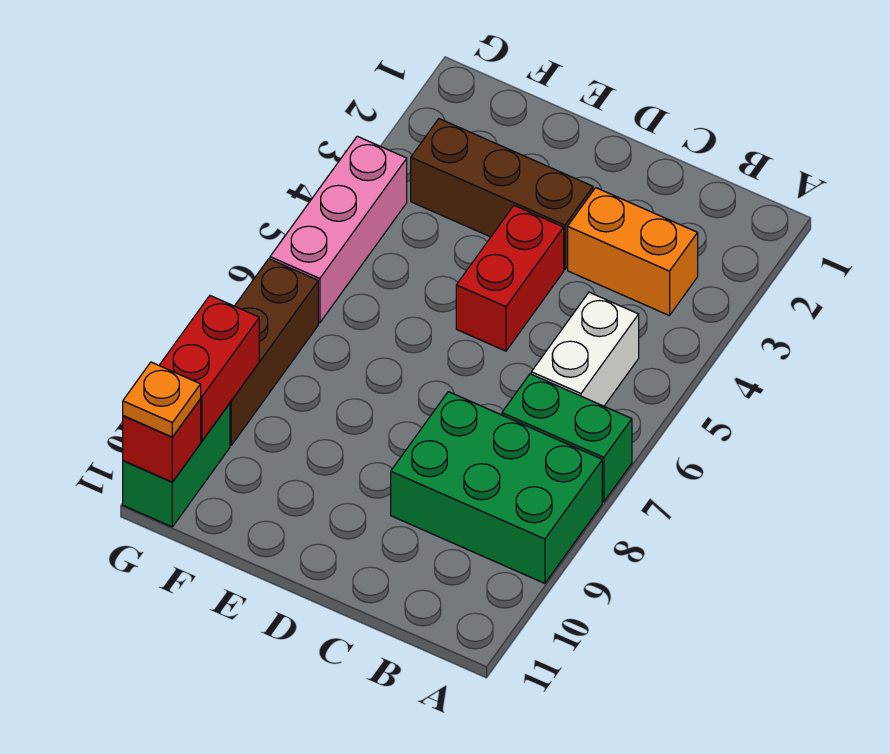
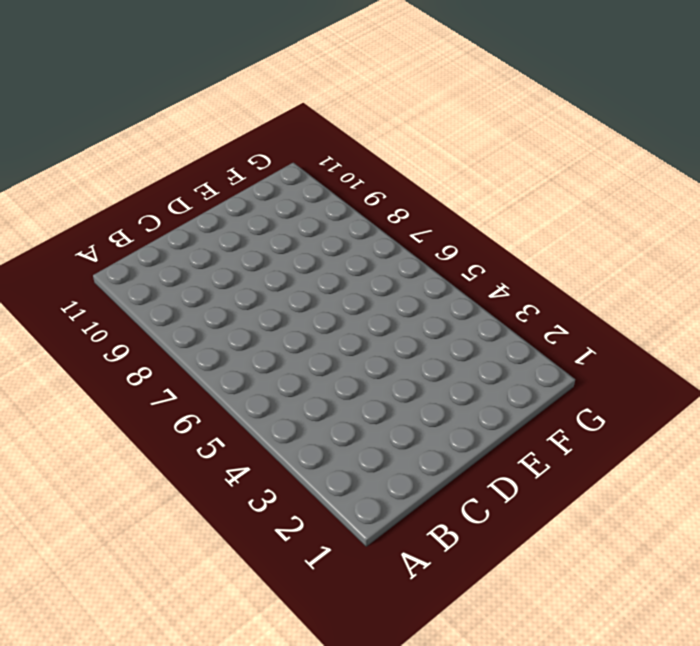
none -> green brick A7:B7 level 1
none -> green brick A8:C9 level 1
none -> orange brick B3:C3 level 1

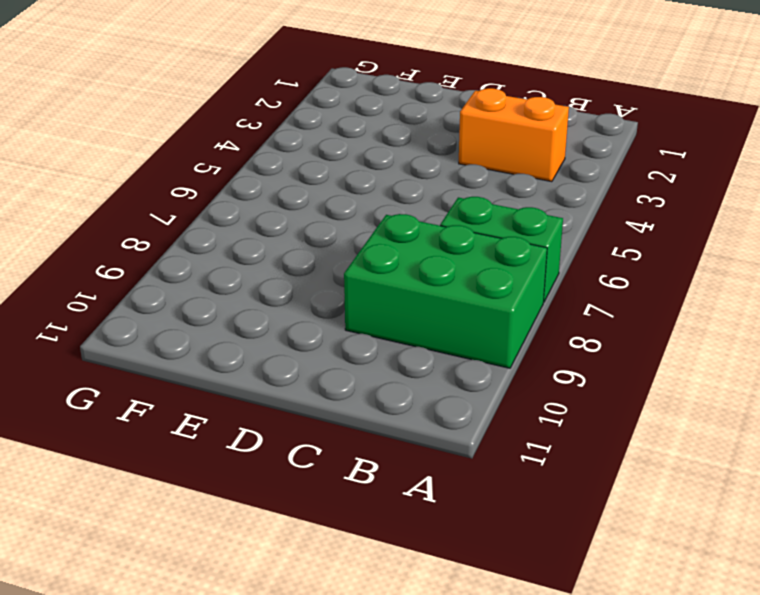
none -> white brick B5:B6 level 1
none -> brown brick D3:F3 level 1
none -> red brick D4:D5 level 1

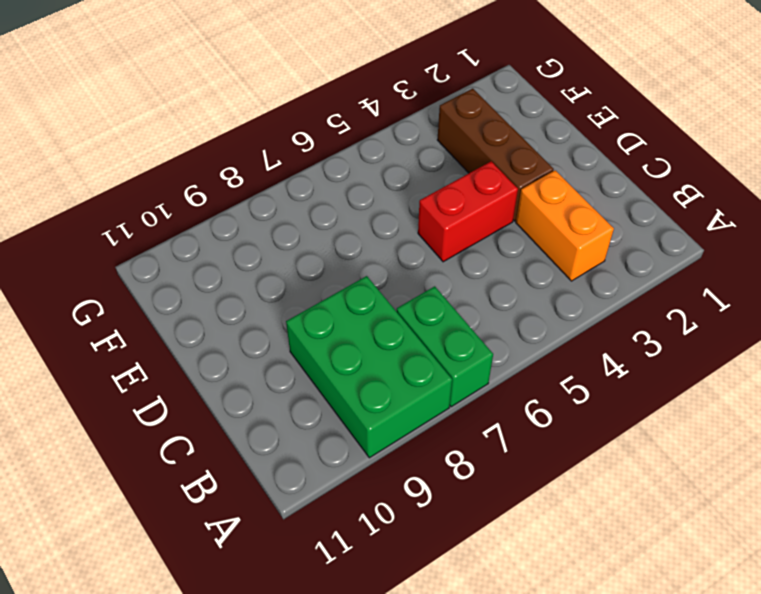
none -> white brick B5:B6 level 1
none -> pink brick G4:G6 level 1
none -> brown brick G7:G9 level 1

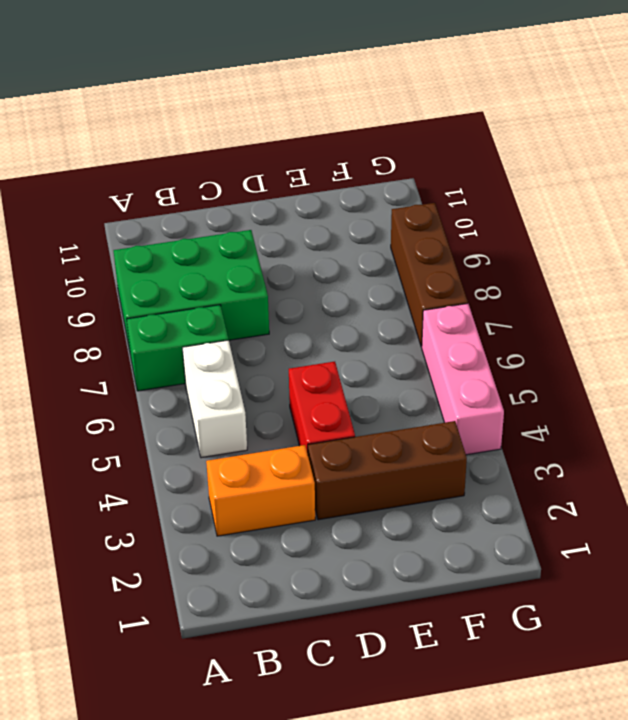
none -> green brick G10:G11 level 1
none -> red brick G9:G10 level 2
none -> red brick G11 level 2

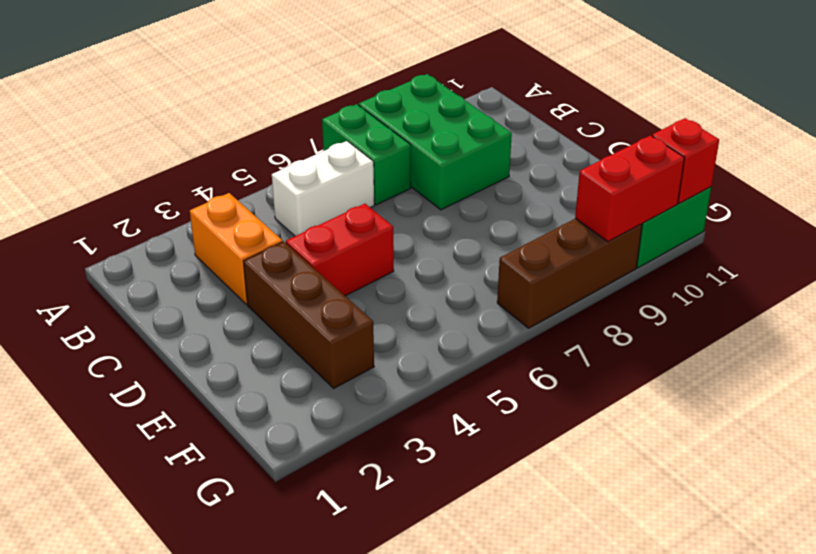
none -> pink brick G4:G6 level 1
none -> orange plate G11 level 3

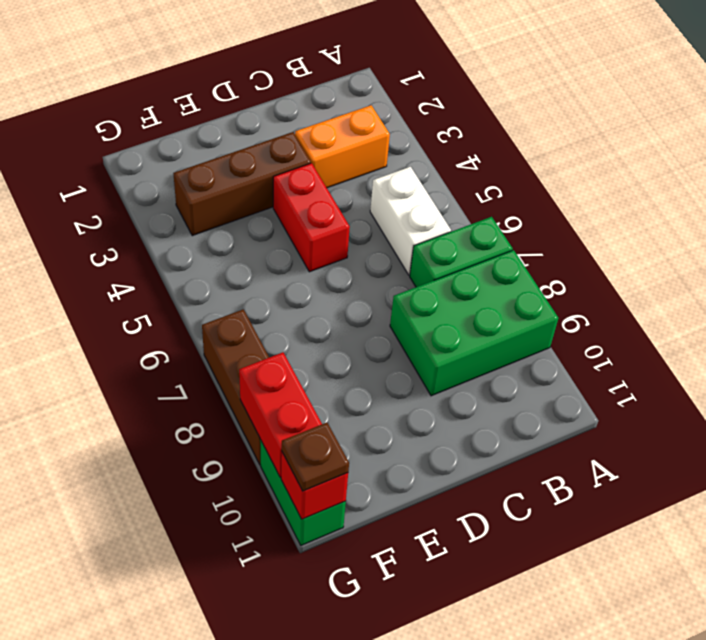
brown plate G11 level 3 -> orange plate G11 level 3
none -> pink brick G4:G6 level 1

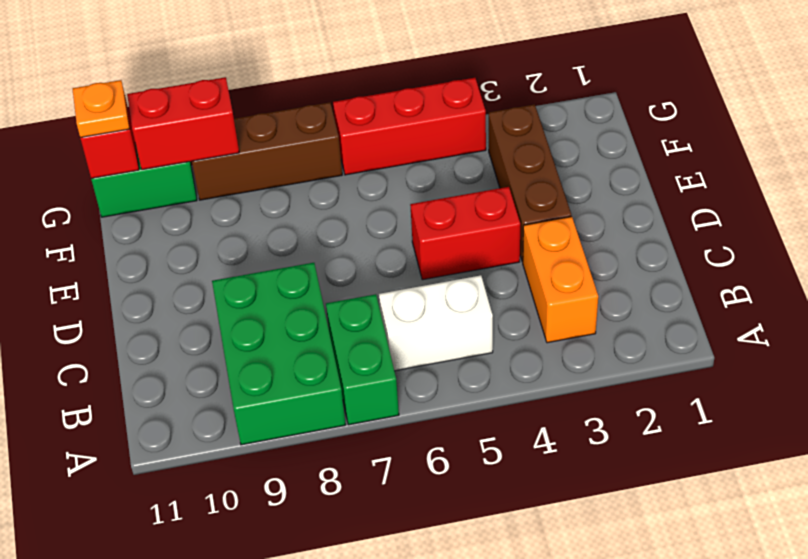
red brick G4:G6 level 1 -> pink brick G4:G6 level 1

